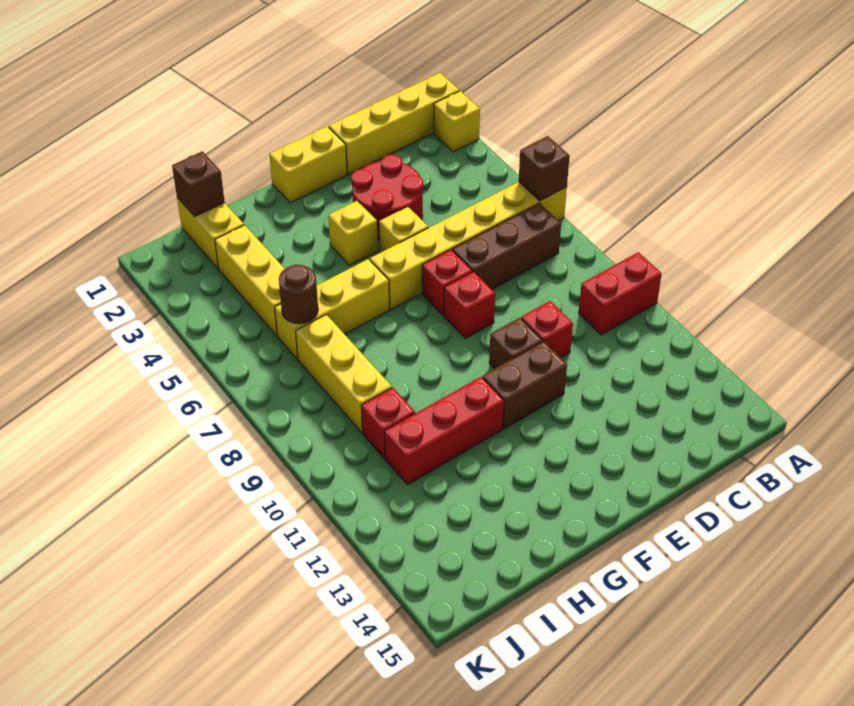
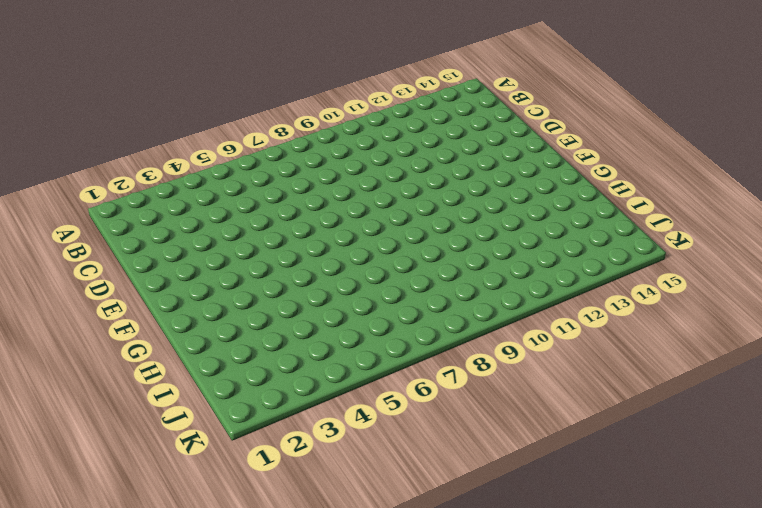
none -> yellow brick A1:D1 level 1
none -> yellow brick A2 level 1
none -> yellow brick A6:F6 level 1

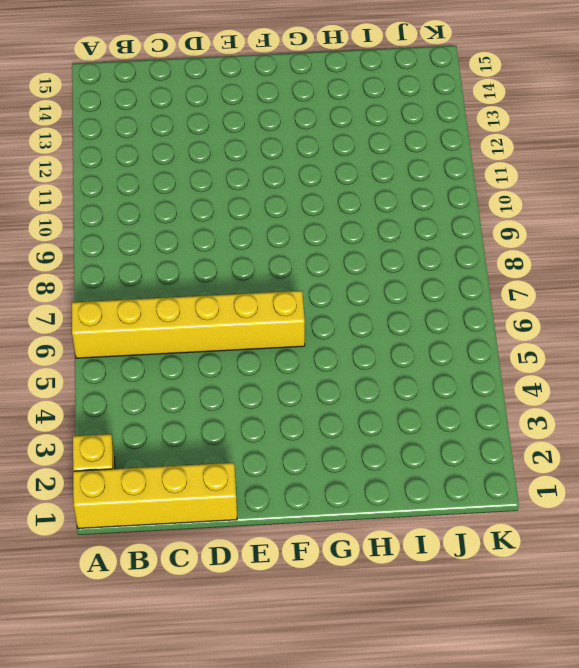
none -> red brick A10:B10 level 1
none -> brown brick B7:D7 level 1
none -> red round brick D3:E4 level 1

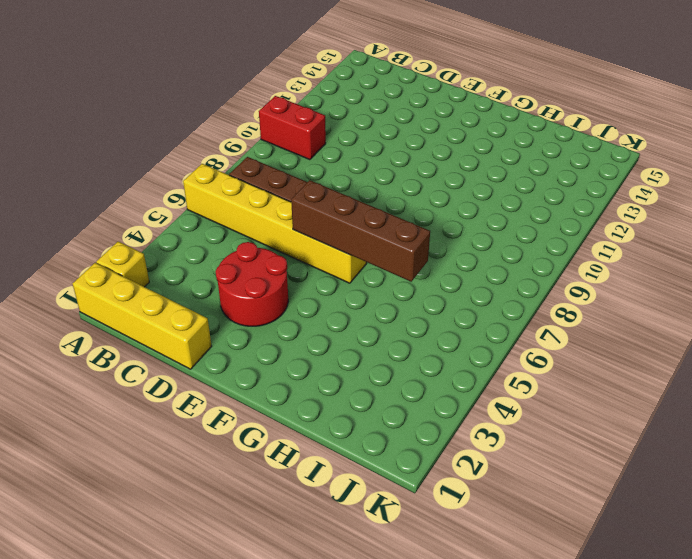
brown brick E6:H6 level 2 -> none
none -> red brick D10 level 1
none -> yellow brick E1:F1 level 1
none -> yellow brick E5 level 1

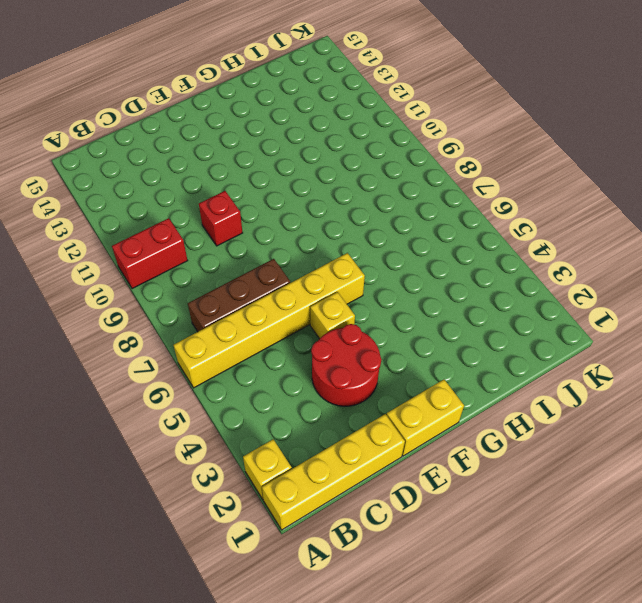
none -> red brick E7 level 1
none -> red brick E8 level 1
none -> brown brick E10 level 1

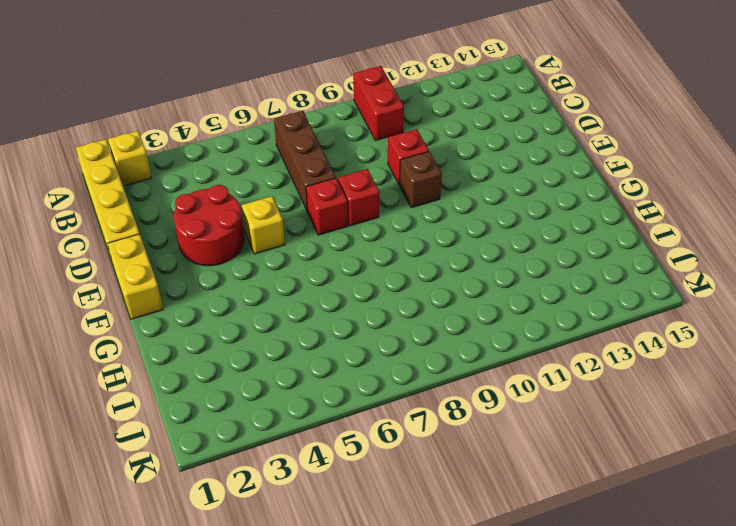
none -> yellow brick A6:F6 level 1
none -> brown brick E11:F11 level 1
none -> yellow brick F4 level 1

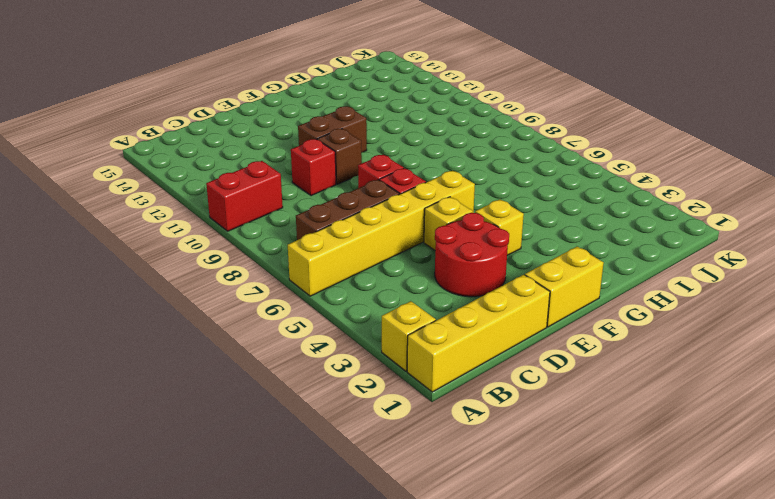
none -> yellow brick G6:I6 level 1
none -> red brick G11:I11 level 1
none -> yellow brick I1:I2 level 1

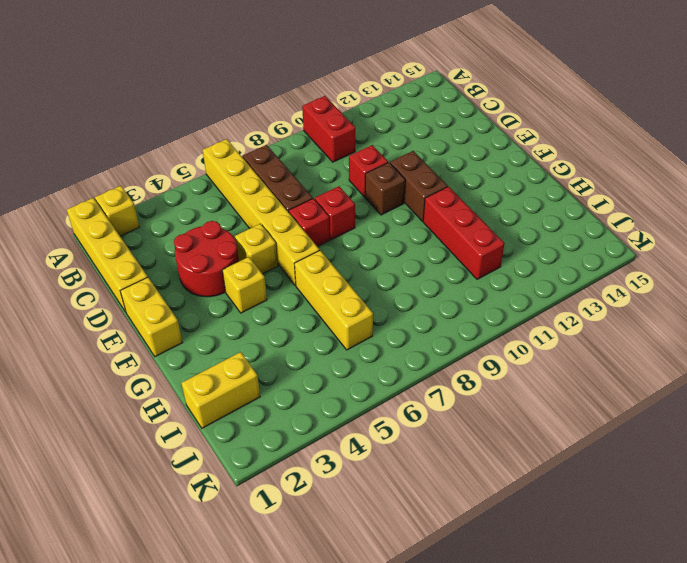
none -> yellow brick I3:I5 level 1
none -> yellow brick I7:I9 level 1
none -> red brick I10 level 1

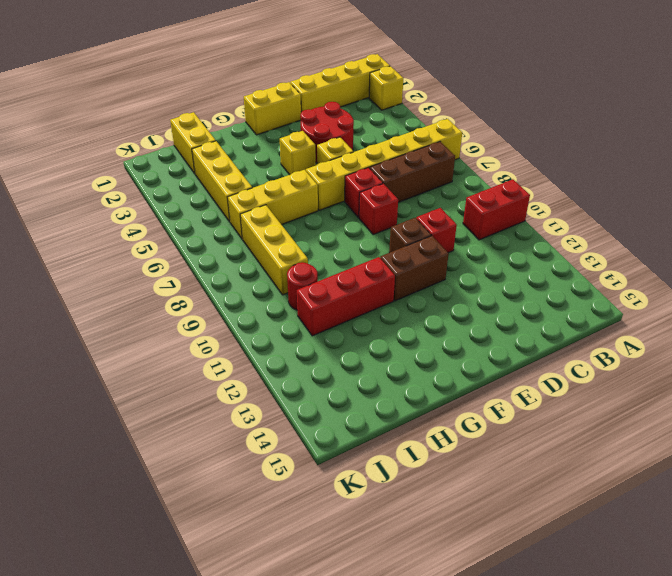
red round brick I10 level 1 -> red brick I10 level 1
none -> brown brick A6 level 2
none -> brown brick I1 level 2
none -> brown round brick I6 level 2

